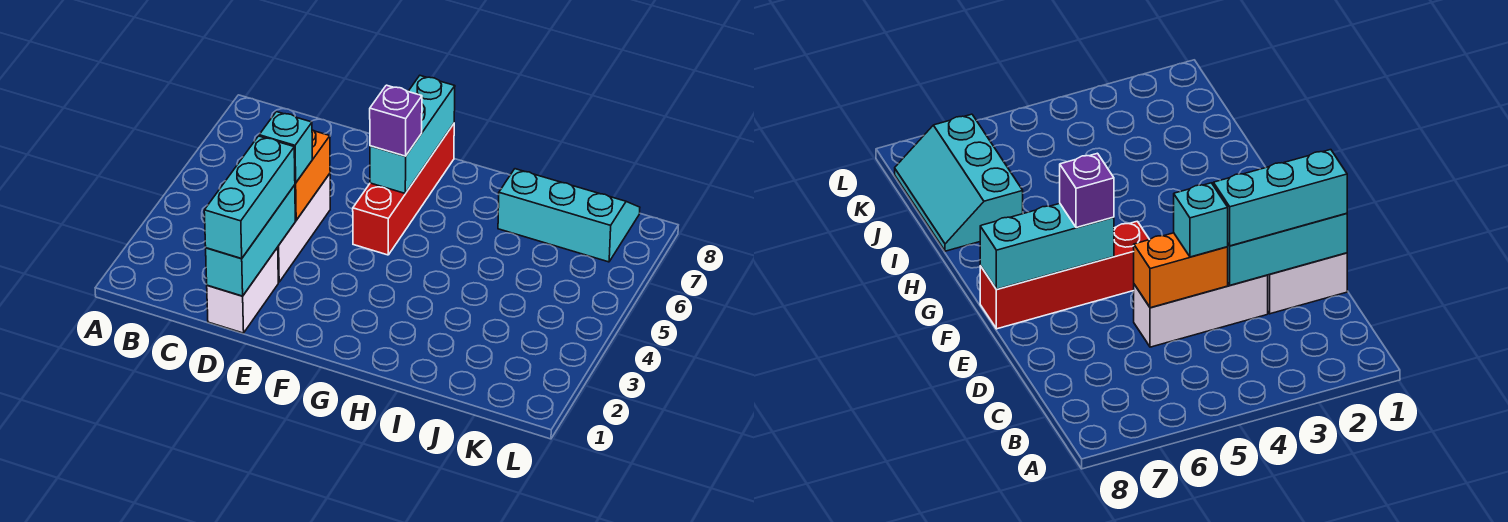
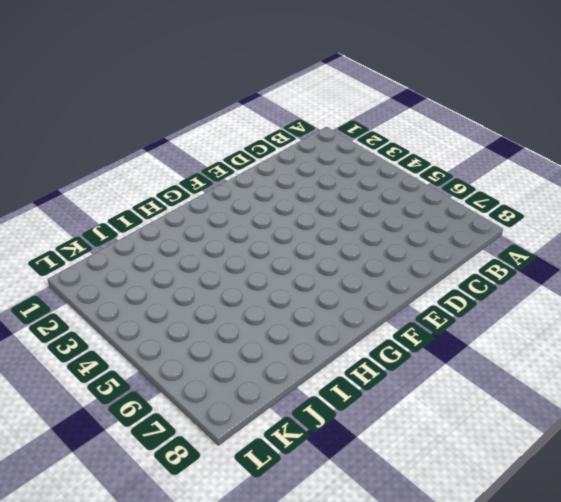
none -> white brick D1:D2 level 1
none -> white brick D3:D5 level 1

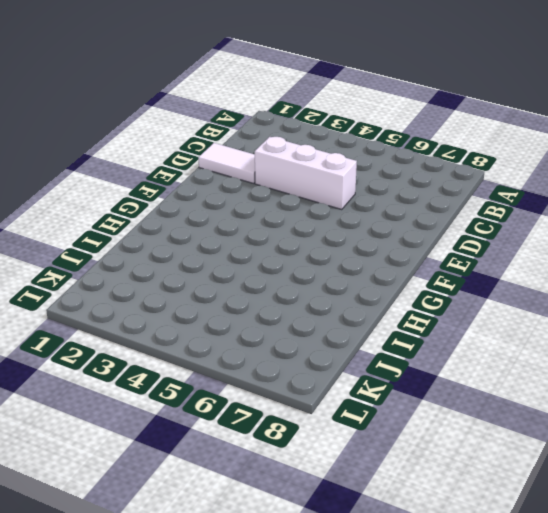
white tile D1:D2 level 1 -> white brick D1:D2 level 1
none -> red brick F5:F8 level 1
none -> cyan slope I7:K8 level 1 top 7

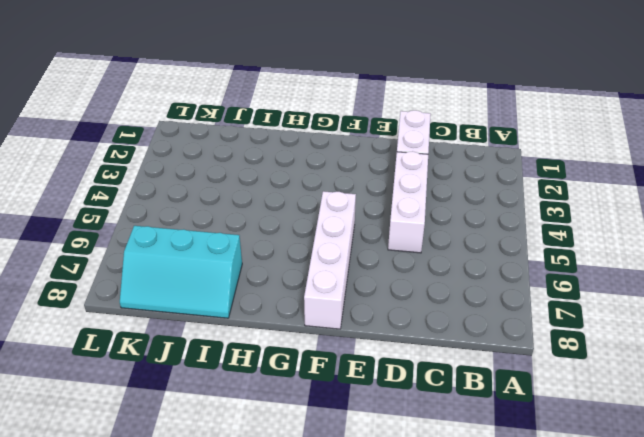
white brick F5:F8 level 1 -> red brick F5:F8 level 1
none -> cyan brick D1:D3 level 2
none -> orange brick D4:D5 level 2

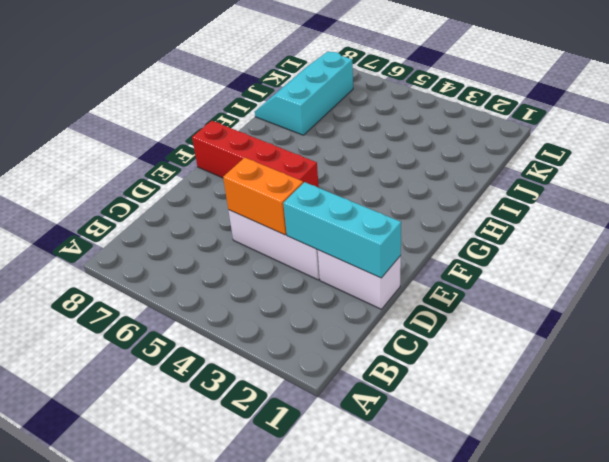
none -> cyan brick F6:F8 level 2
none -> cyan brick D1:D3 level 3

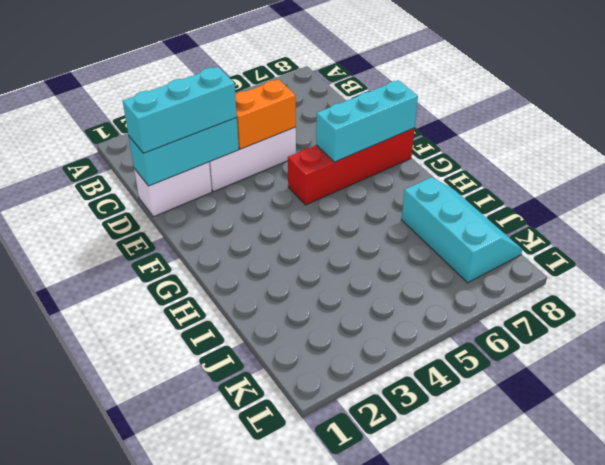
none -> cyan brick D4 level 3
none -> purple brick F6 level 3

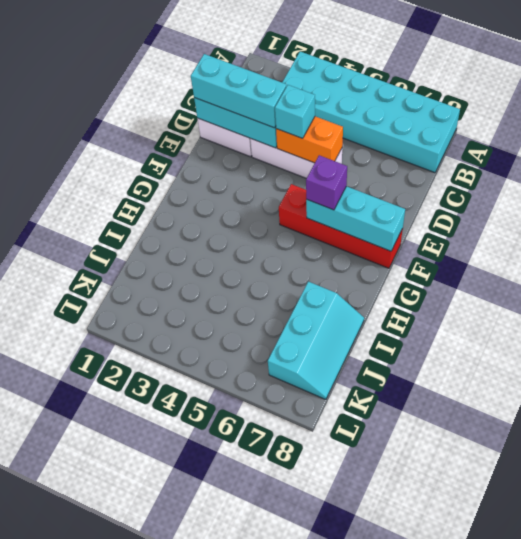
cyan brick A3:B8 level 1 -> none

